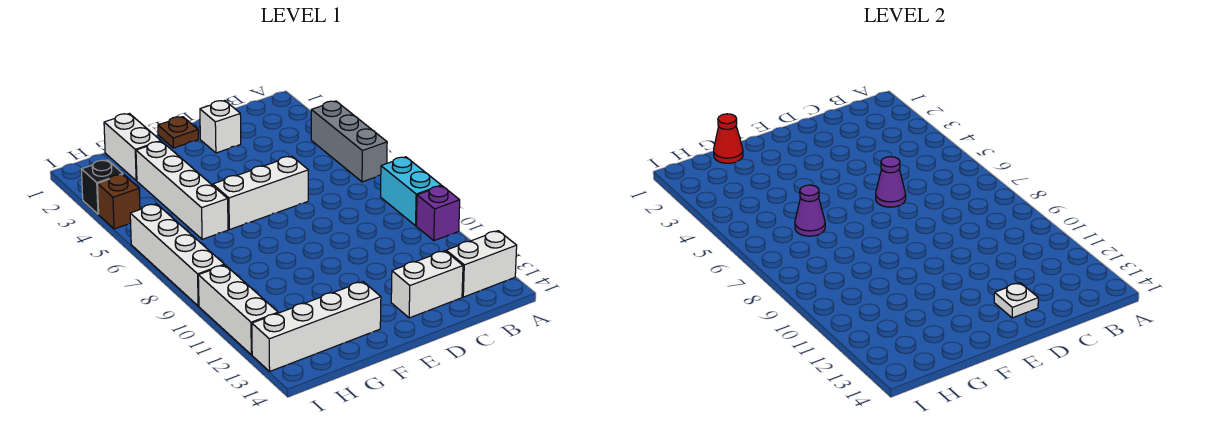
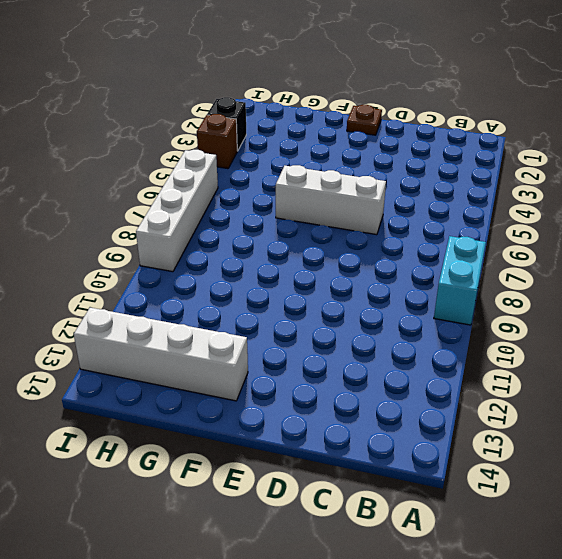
none -> grey brick A4:A6 level 1
none -> purple brick A10 level 1
none -> white brick A13:B13 level 1

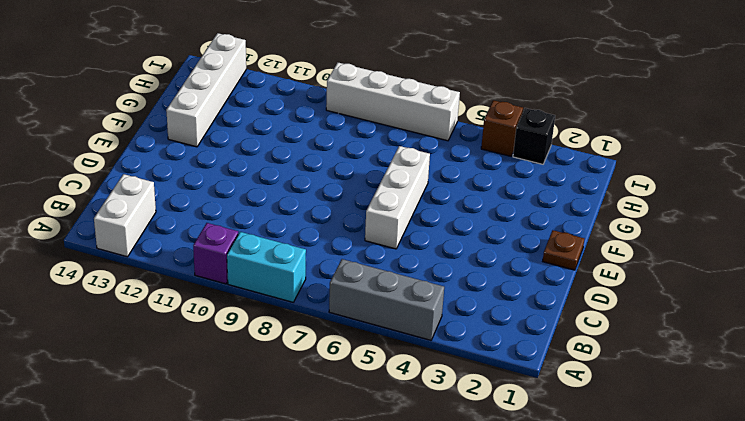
none -> white brick C13:D13 level 1
none -> white brick D2 level 1
none -> white brick G1:G2 level 1

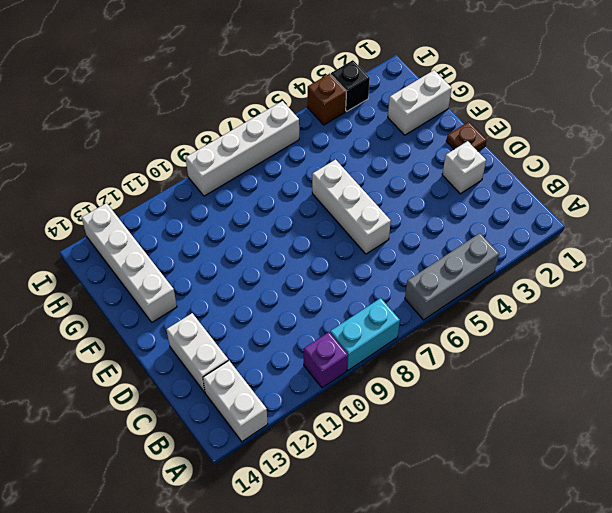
none -> white brick G3:G6 level 1
none -> white brick I10:I12 level 1
none -> purple cone D6 level 2

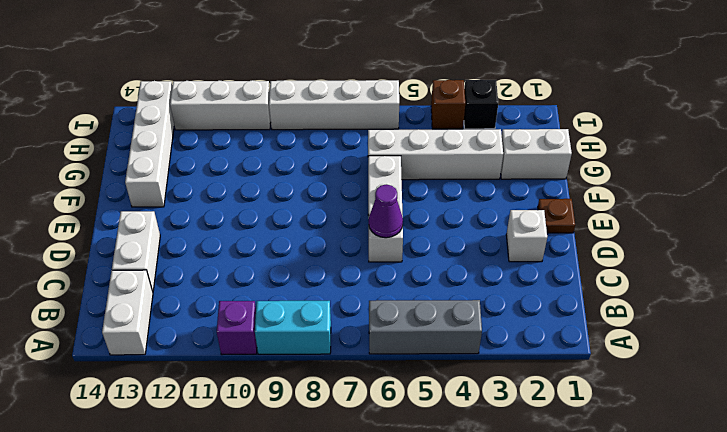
none -> white plate D13 level 2
none -> red cone G1 level 2
none -> purple cone G6 level 2

